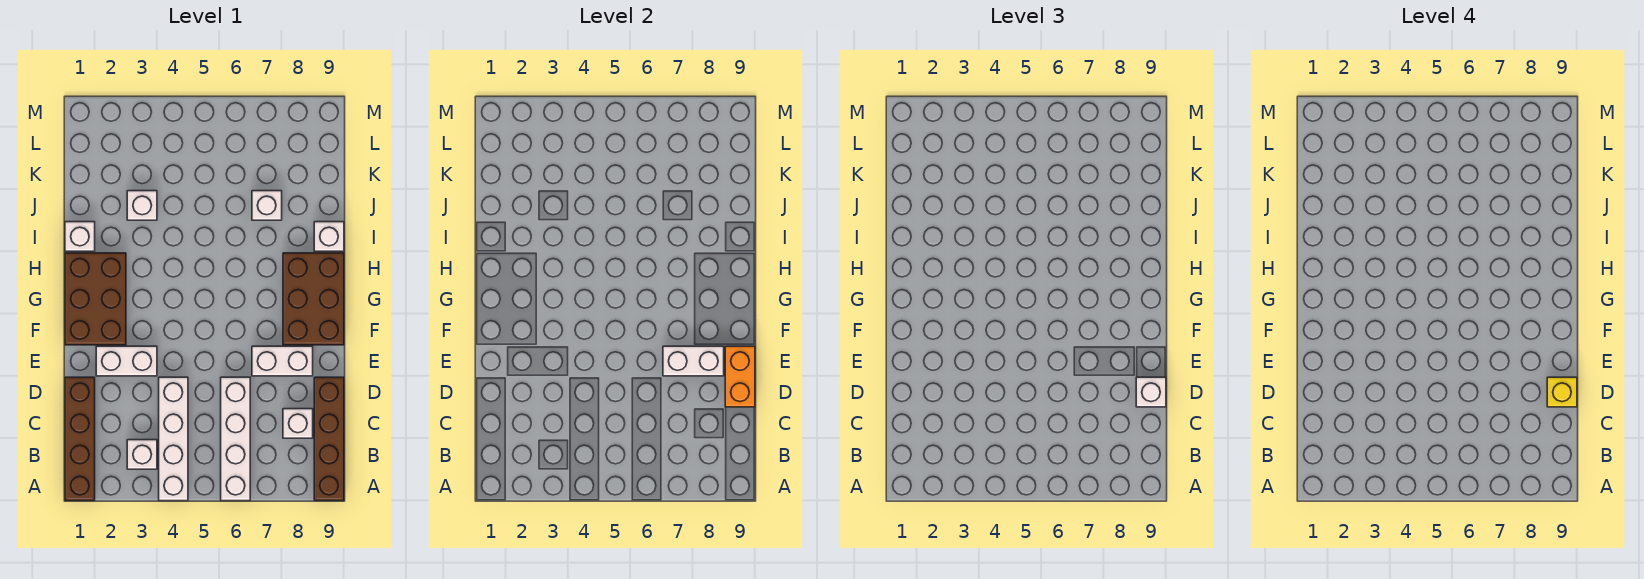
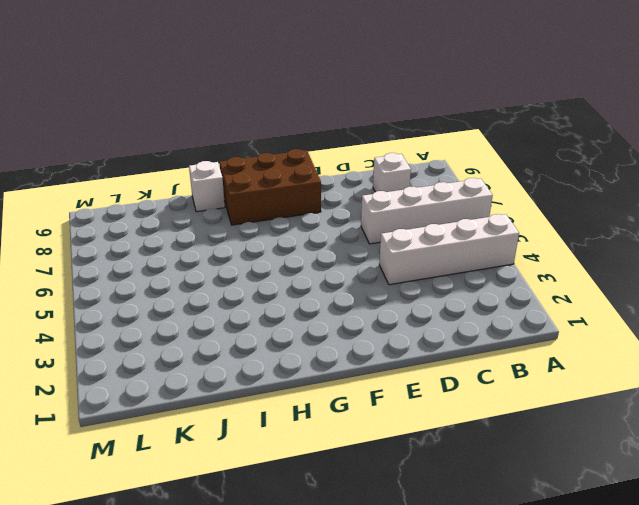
none -> brown brick A1:D1 level 1
none -> brown brick A9:D9 level 1
none -> white brick B3 level 1

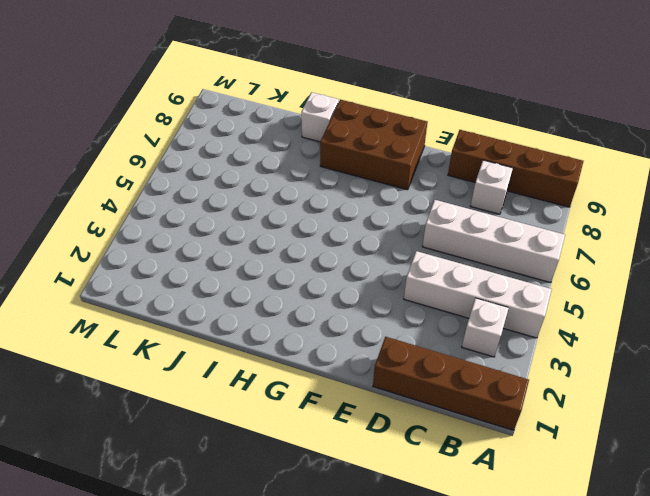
none -> white brick E2:E3 level 1
none -> white brick E7:E8 level 1
none -> brown brick F1:H2 level 1

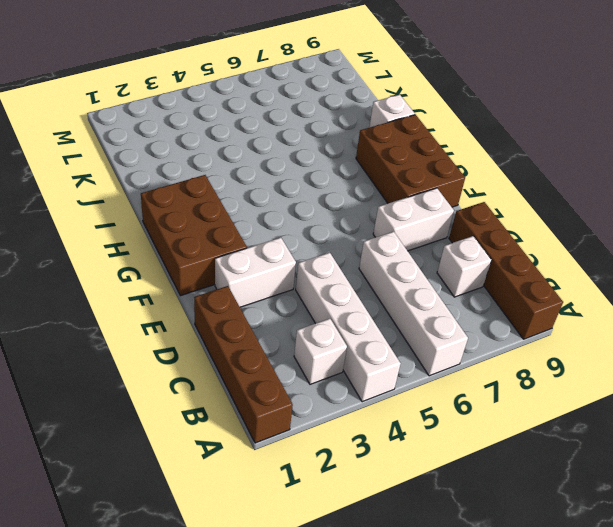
none -> white brick I1 level 1
none -> white brick J3 level 1
none -> white brick J7 level 1

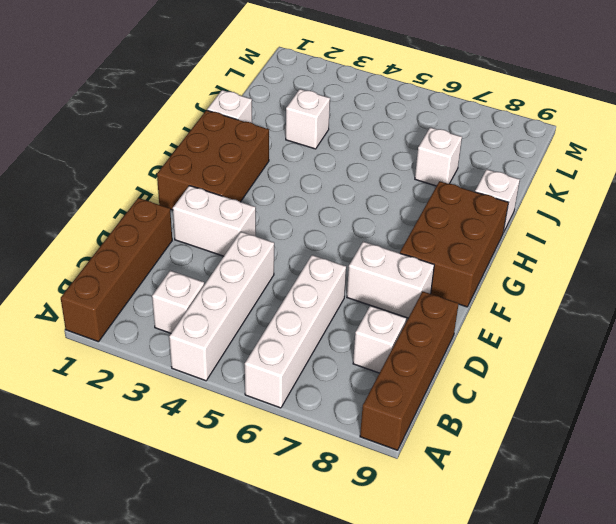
none -> orange brick D9:E9 level 2
none -> white brick E7:E8 level 2
none -> white brick D9 level 3

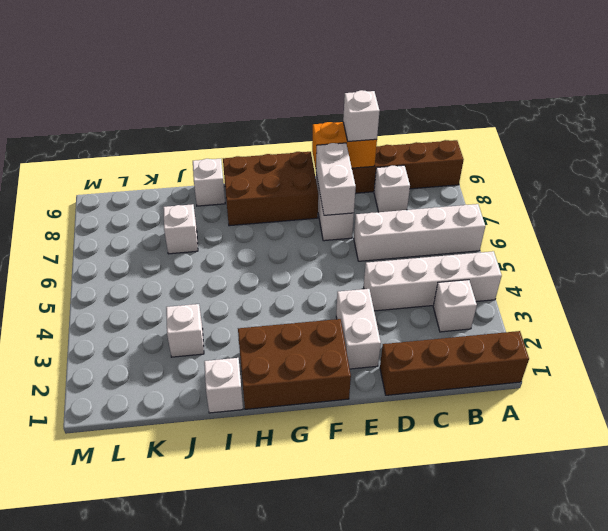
none -> yellow brick D9 level 4

